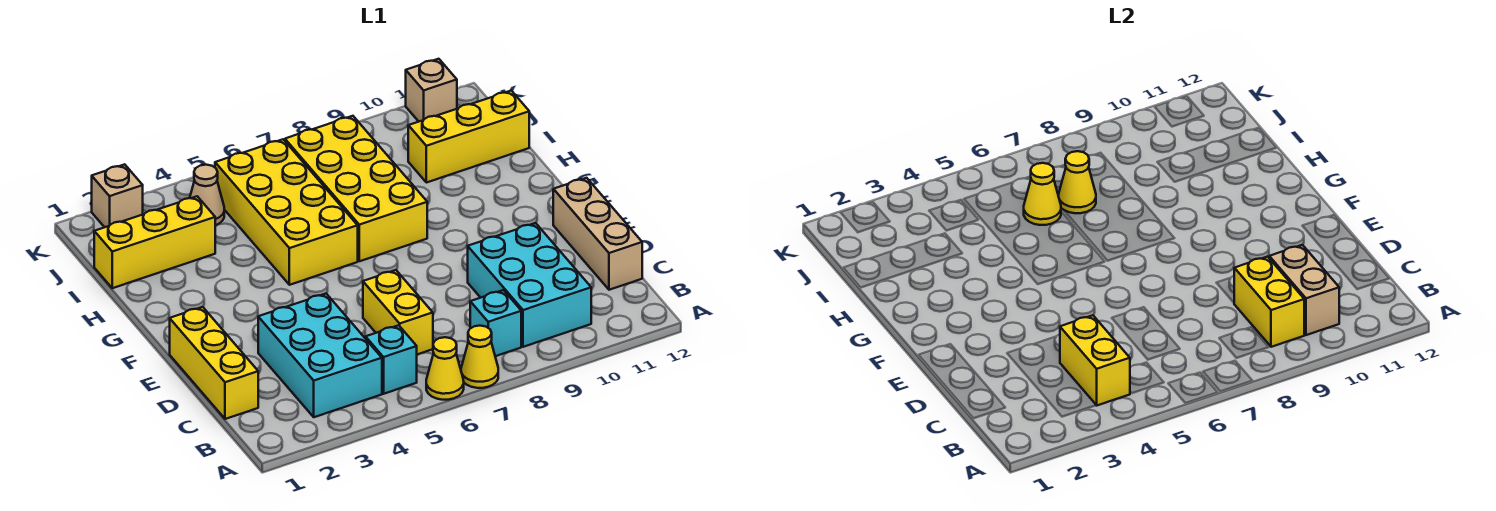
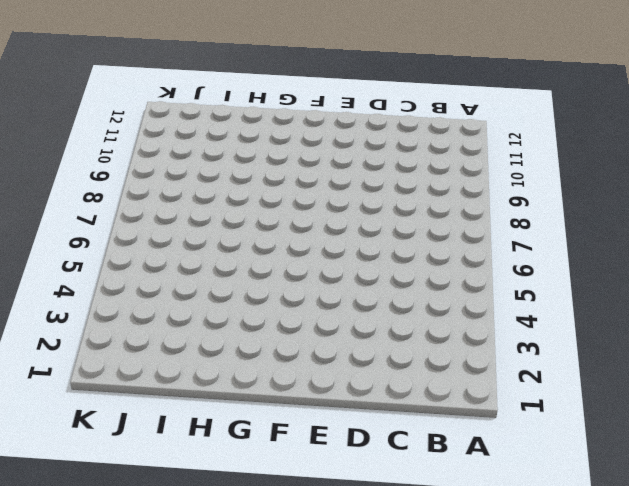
none -> yellow cone A6 level 1
none -> yellow cone A7 level 1
none -> cyan brick B3:D4 level 1

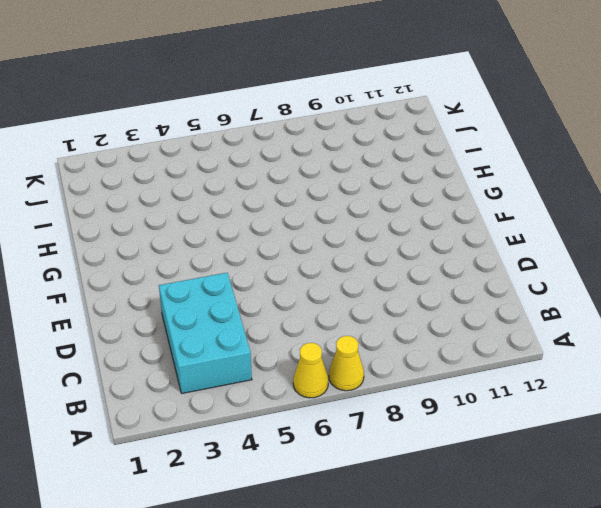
none -> cyan brick B5 level 1
none -> cyan brick B8 level 1
none -> cyan brick B9:D10 level 1

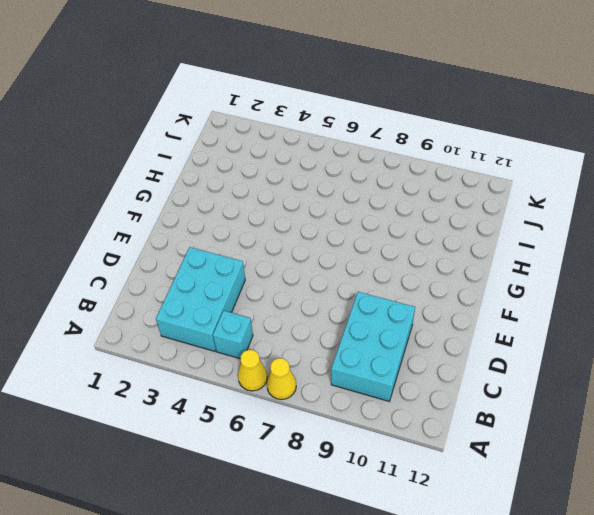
none -> cyan brick B8 level 1
none -> yellow brick C1:E1 level 1
none -> yellow brick C6:D6 level 1

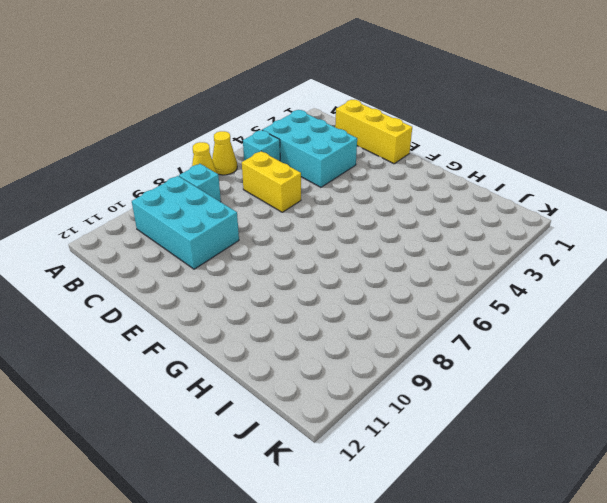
none -> tan brick C12:E12 level 1
none -> yellow brick G5:J6 level 1
none -> yellow brick G7:J8 level 1

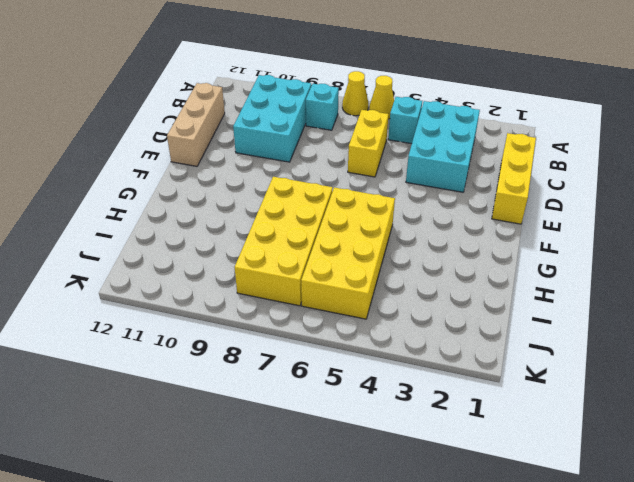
none -> yellow brick I1:I3 level 1
none -> yellow brick I10:I12 level 1
none -> tan cone J4 level 1

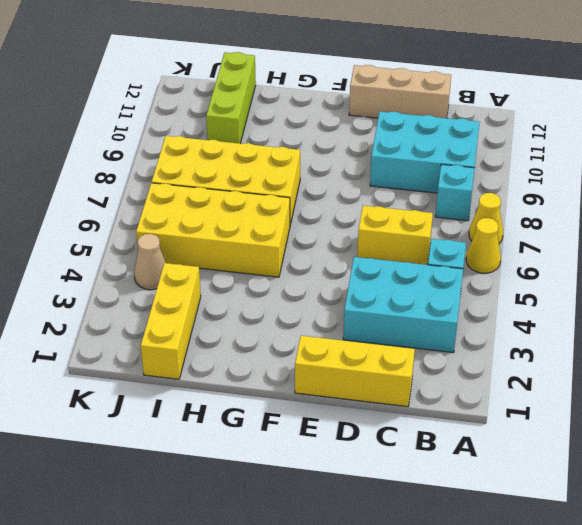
lime brick I10:I12 level 1 -> yellow brick I10:I12 level 1
none -> tan brick K2 level 1
none -> tan brick K11 level 1
none -> yellow brick B4:C4 level 2

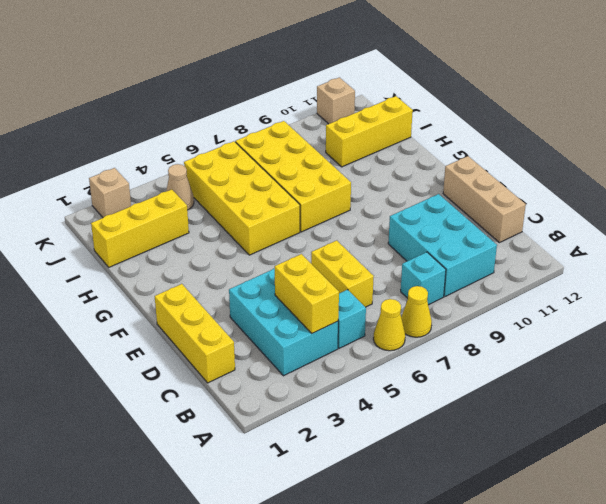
none -> yellow brick B9:C9 level 2
none -> tan brick B10:C10 level 2
none -> yellow cone I6 level 2

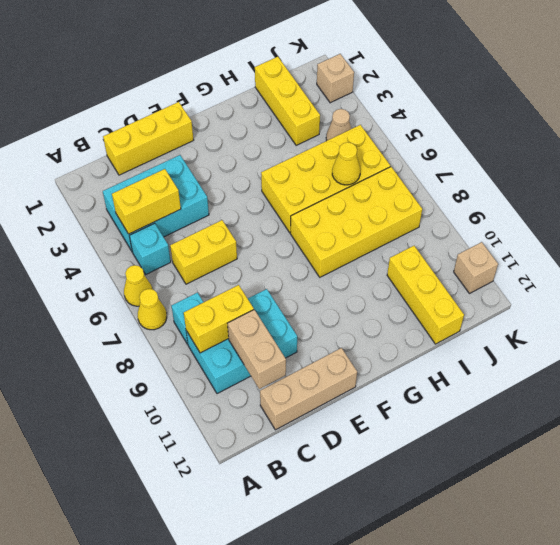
tan brick C10:C11 level 2 -> tan brick B10:C10 level 2
none -> yellow cone I7 level 2

